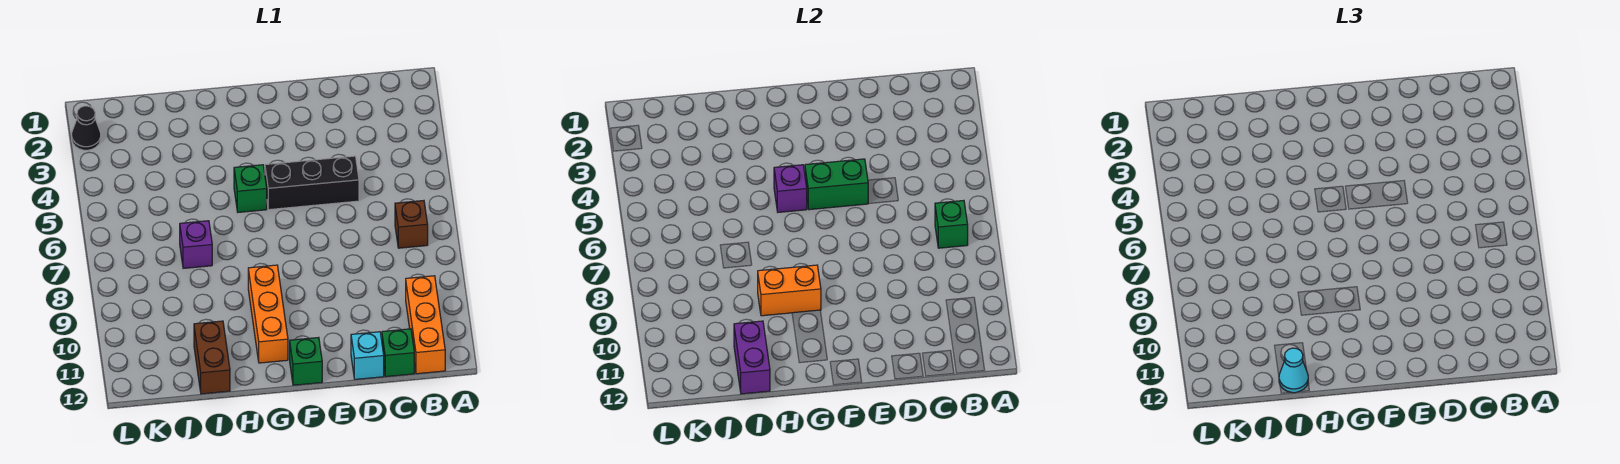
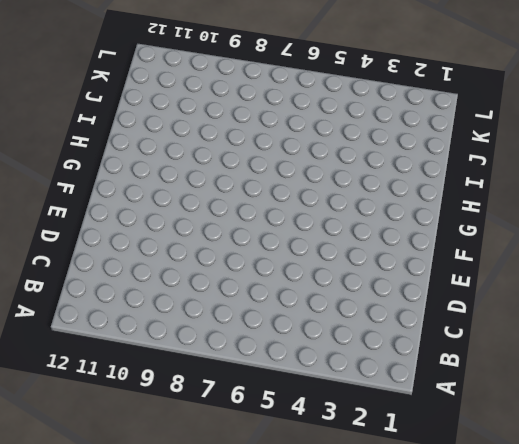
none -> brown brick B7 level 1
none -> orange brick B10:B12 level 1
none -> green brick C12 level 1

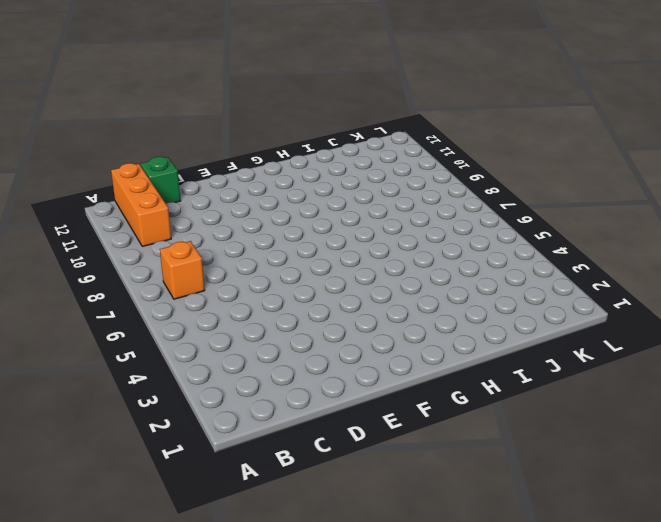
orange brick B7 level 1 -> brown brick B7 level 1
none -> black brick D5:F5 level 1
none -> cyan brick D12 level 1
none -> green brick F12 level 1

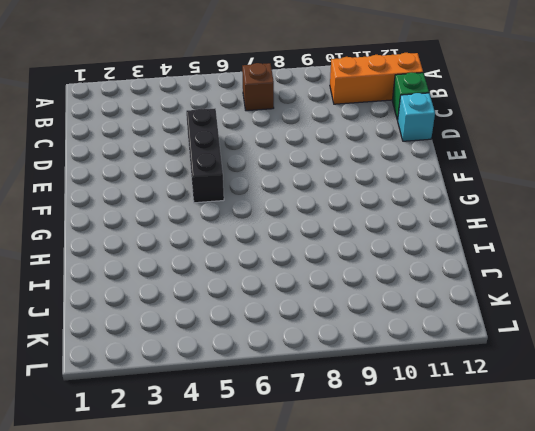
none -> green brick F12 level 1
none -> green brick G5 level 1
none -> orange brick G9:G11 level 1

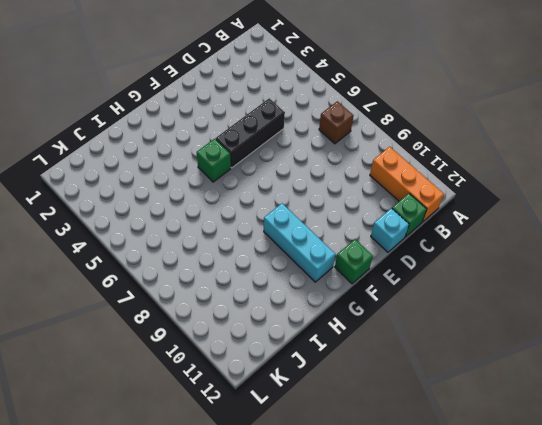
cyan brick G9:G11 level 1 -> orange brick G9:G11 level 1
none -> purple brick I7 level 1
none -> brown brick I11:I12 level 1
none -> black cone L2 level 1

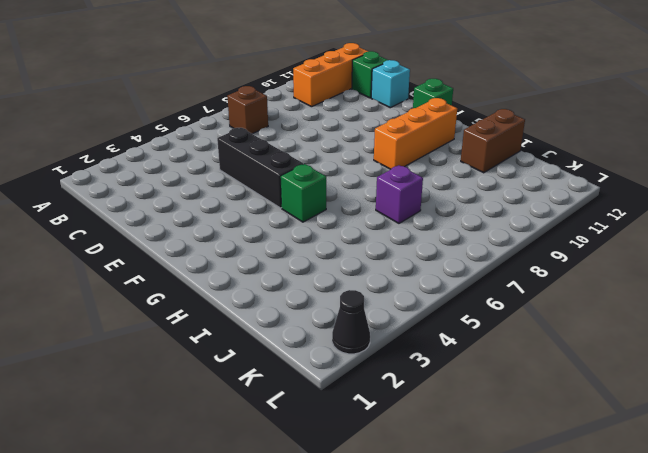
none -> green brick B7 level 2
none -> green brick E5:F5 level 2
none -> purple brick G5 level 2

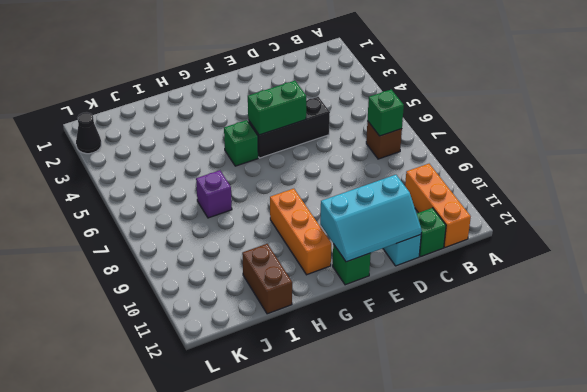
cyan slope D11:F12 level 2 top 11 -> none
none -> purple brick G5 level 2
none -> orange brick G9:H9 level 2
none -> purple brick I11:I12 level 2

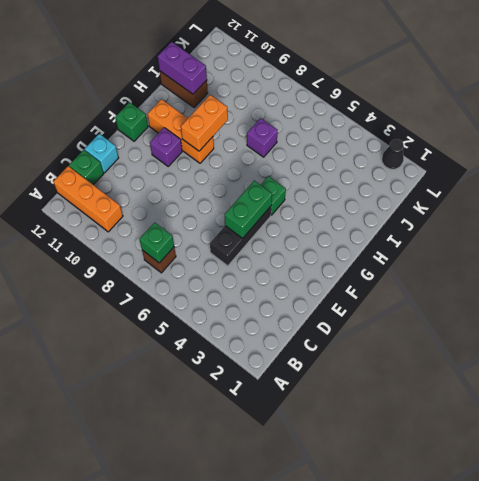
purple brick F10 level 1 -> purple brick G5 level 2
none -> cyan cone I12 level 3

